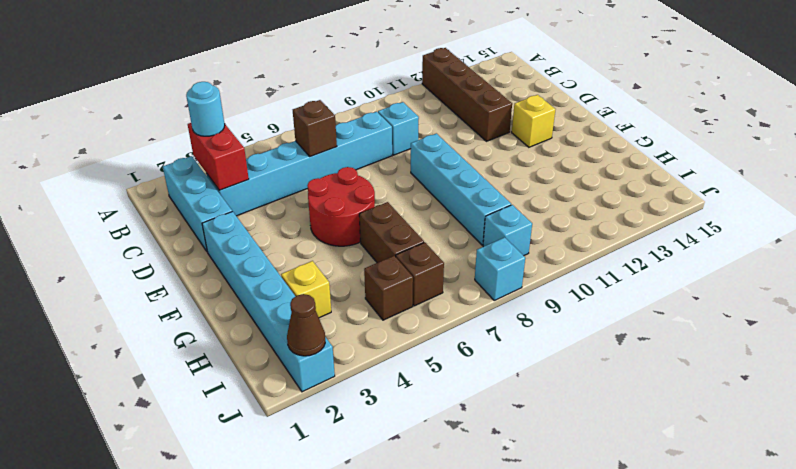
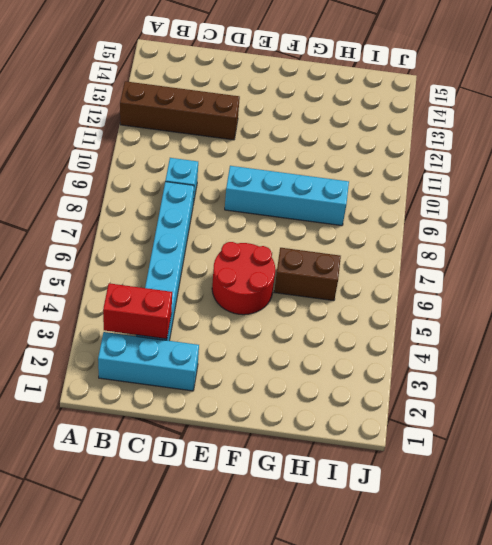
none -> cyan brick E2:J2 level 1
none -> yellow brick E13 level 1
none -> yellow brick H3 level 1

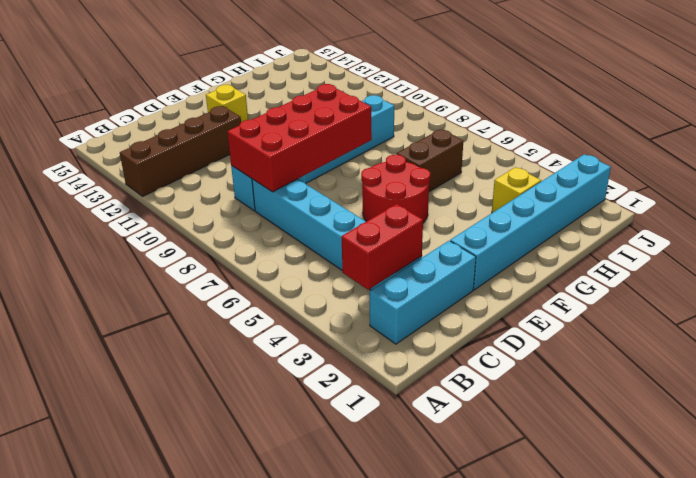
red brick C8:F9 level 2 -> none
none -> brown brick I5 level 1
none -> brown brick I6 level 1
none -> cyan brick I9 level 1

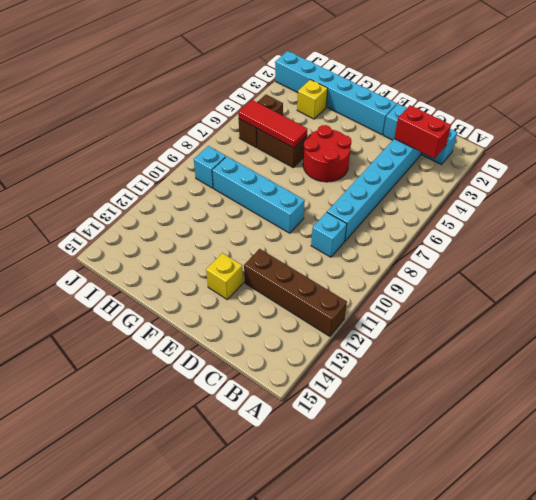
red tile G6:I6 level 2 -> none
none -> cyan brick J8 level 1
none -> brown brick C6 level 2
none -> brown cone J2 level 2

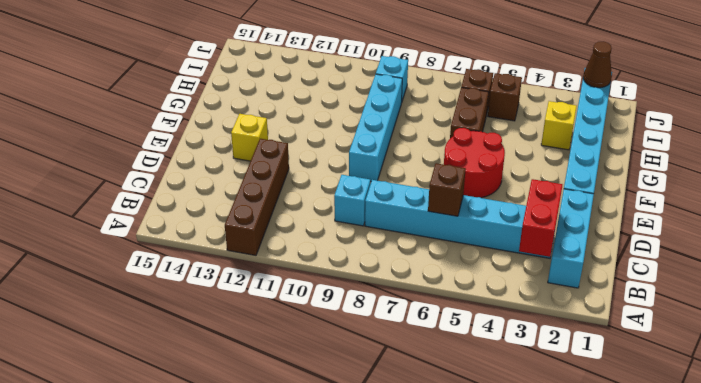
none -> cyan brick J8 level 1
none -> cyan round brick B3 level 3

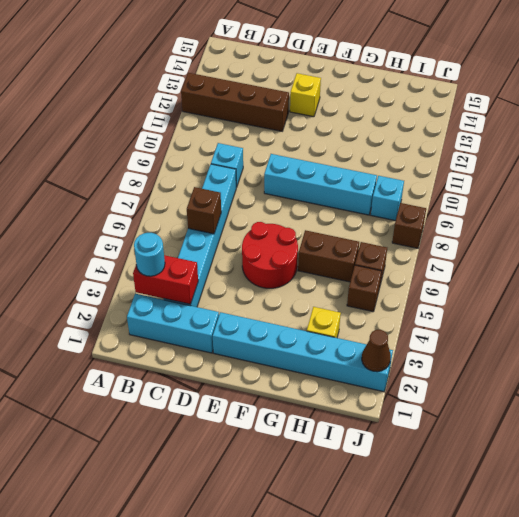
brown brick J8 level 1 -> cyan brick J8 level 1

